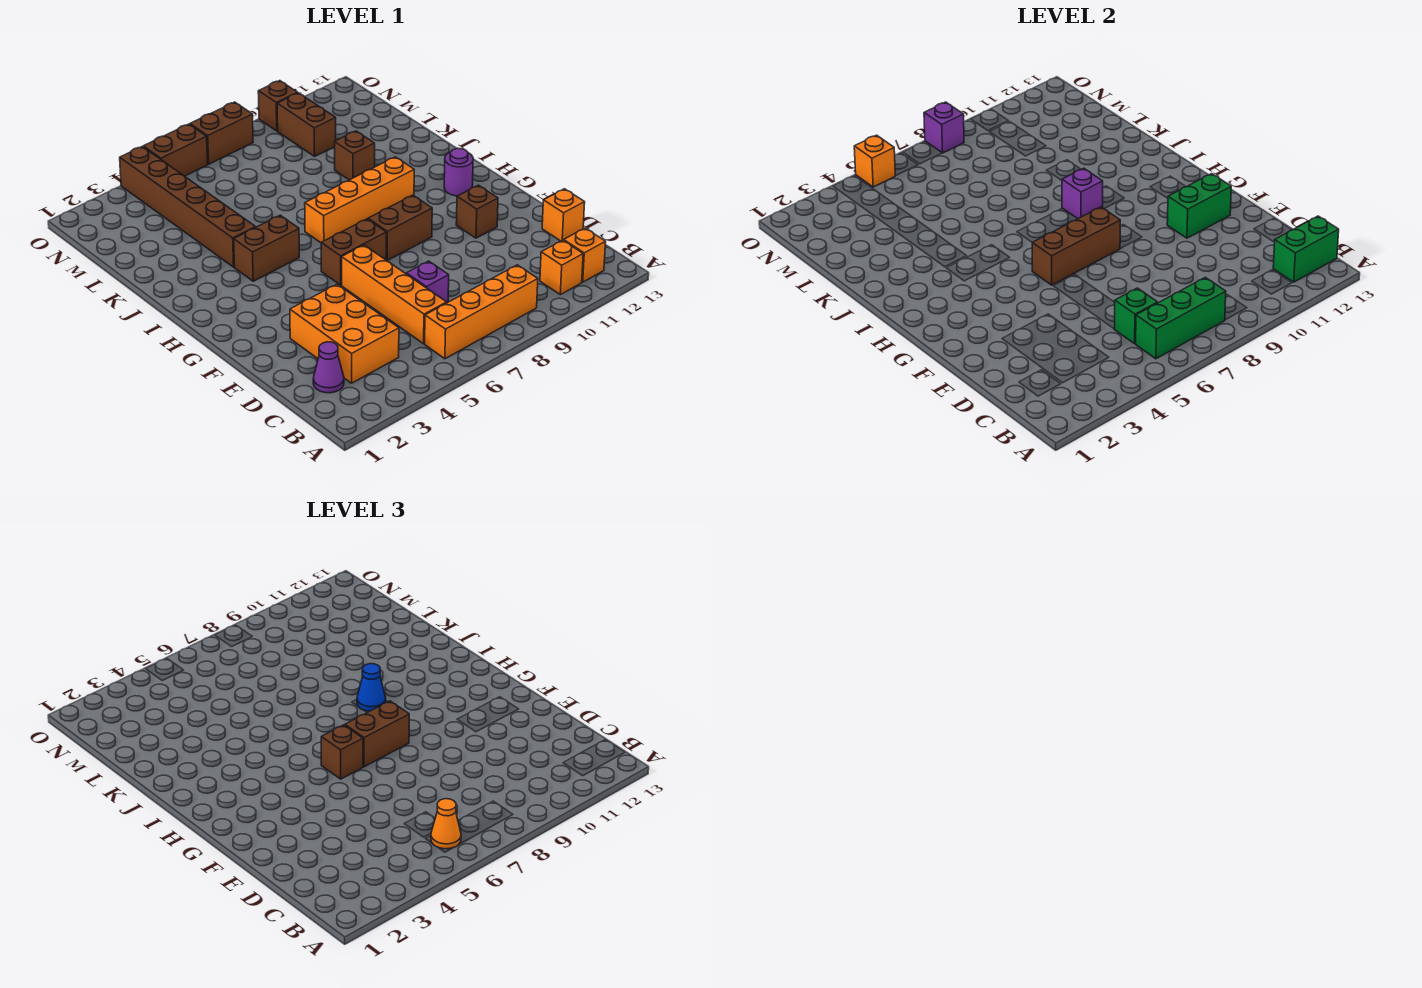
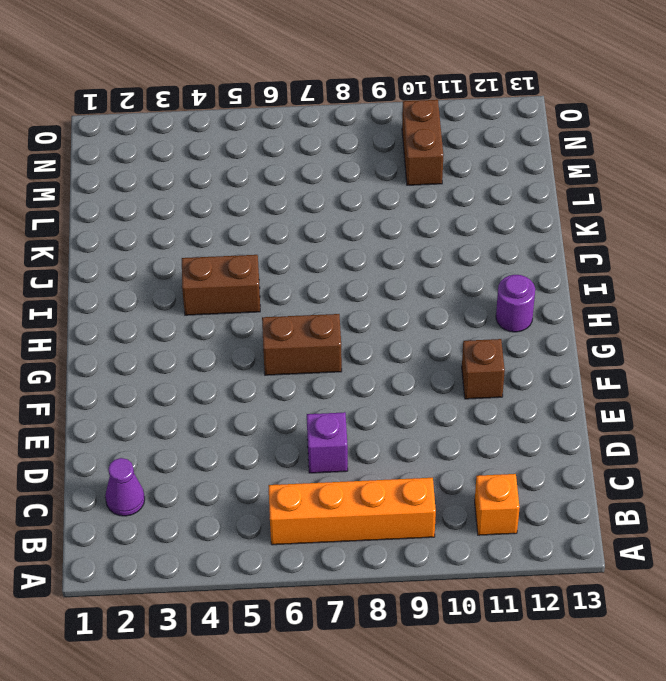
none -> orange brick B12 level 1
none -> orange brick C3:E4 level 1
none -> orange brick C6:F6 level 1
none -> orange brick D13 level 1

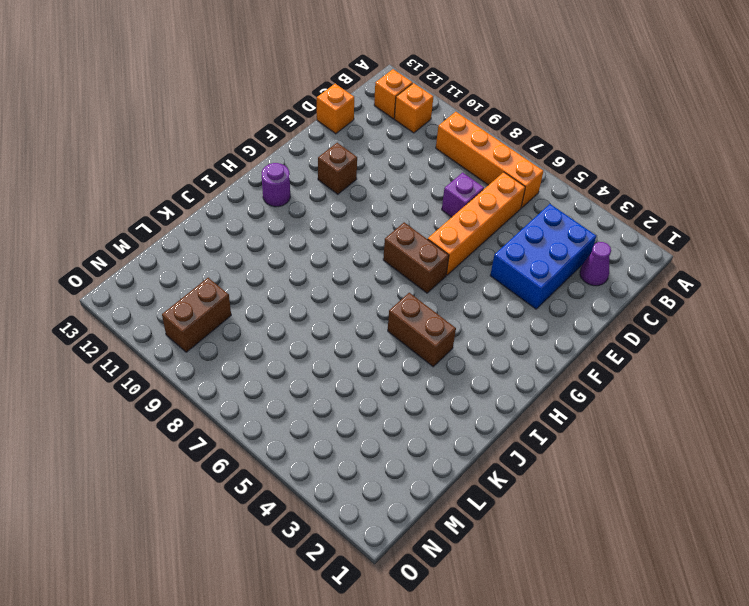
blue brick C3:E4 level 1 -> orange brick C3:E4 level 1
none -> brown brick G8:G9 level 1
none -> orange brick I7:I10 level 1
none -> brown brick J4:O4 level 1
none -> brown brick K10 level 1

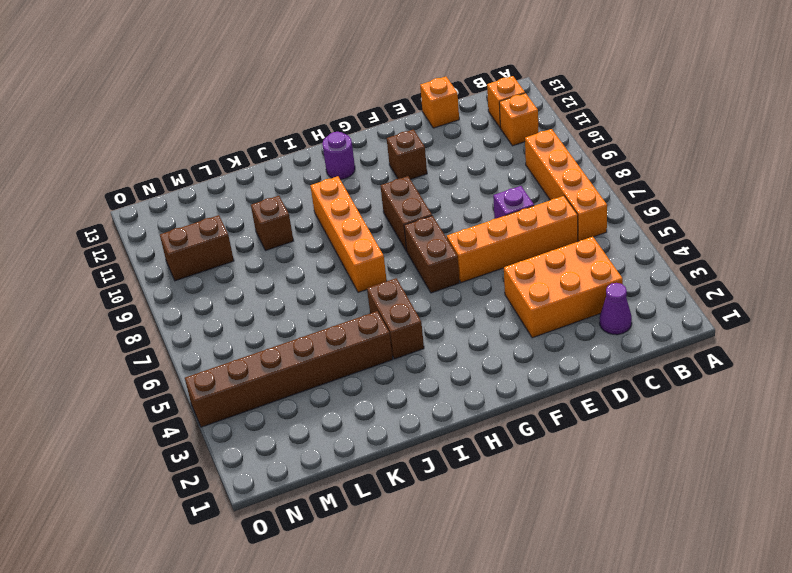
none -> brown brick O5:O6 level 1
none -> brown brick O7:O8 level 1
none -> brown brick O10 level 1
none -> green brick B6:B8 level 2

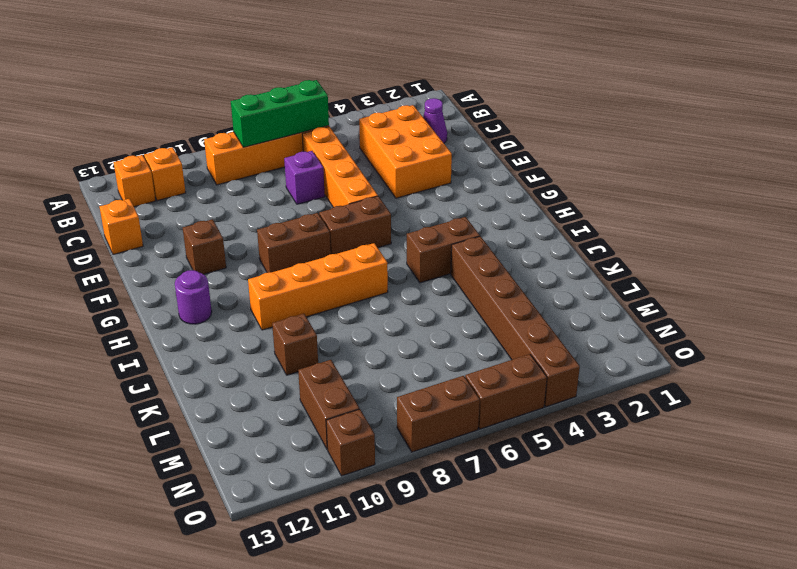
none -> green brick B12:B13 level 2
none -> green brick C6 level 2
none -> green brick F11:F12 level 2
none -> brown brick G6:G8 level 2

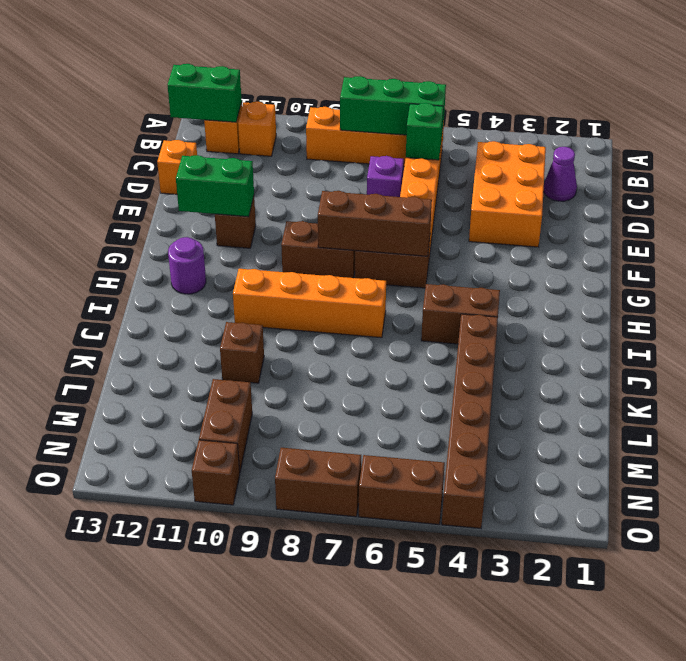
none -> purple brick I9 level 2
none -> orange brick O5 level 2
none -> purple brick O8 level 2
none -> orange cone B6 level 3

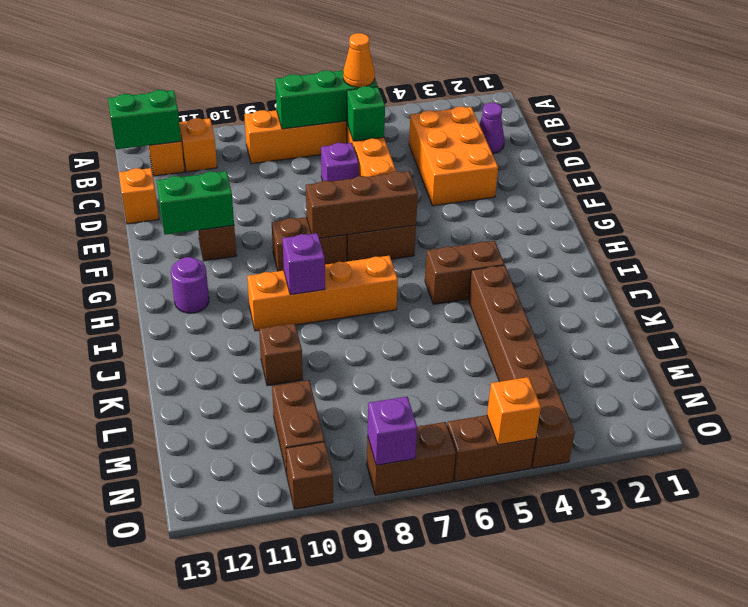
none -> brown brick G6 level 3
none -> brown brick G7:G8 level 3
none -> blue cone I9 level 3

